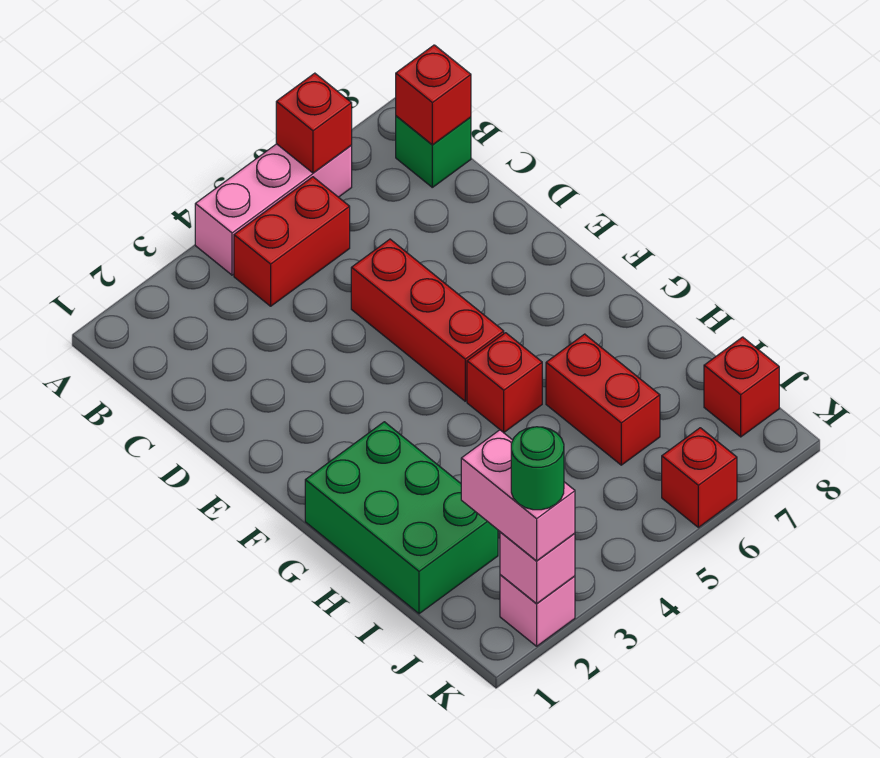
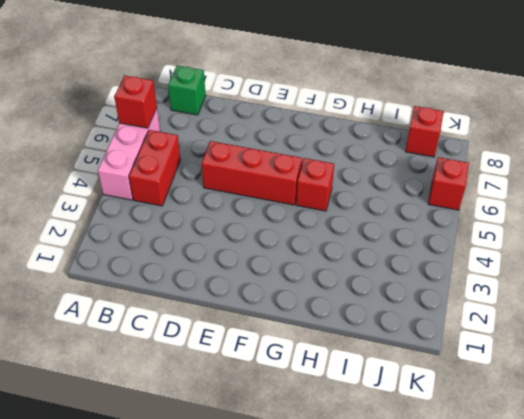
none -> green brick G1:I2 level 1
none -> red brick H6:I6 level 1
none -> pink brick K2 level 1

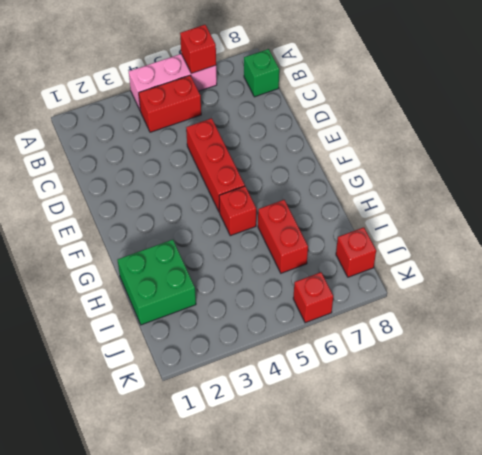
green brick H1:I2 level 1 -> green brick G1:I2 level 1
none -> pink brick K2 level 1
none -> red brick B8 level 2
none -> pink brick K2 level 2

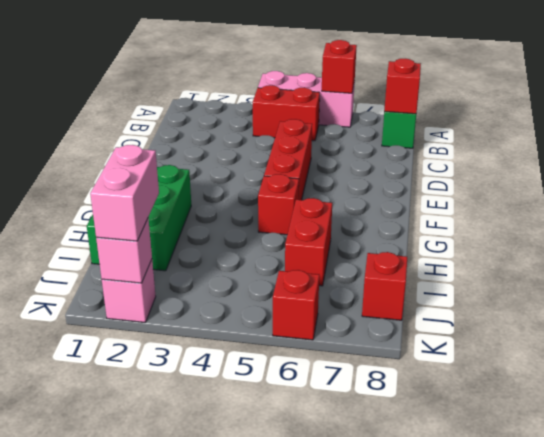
none -> green round brick K2 level 4

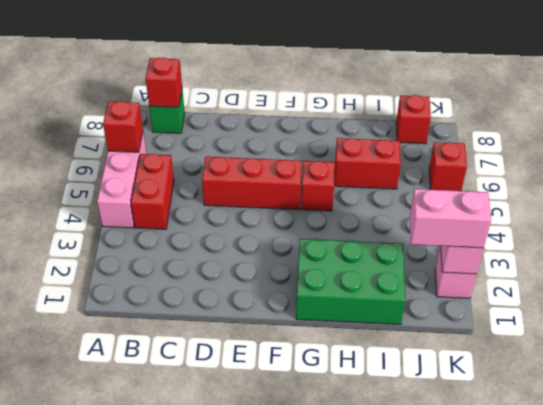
none -> green round brick K2 level 4

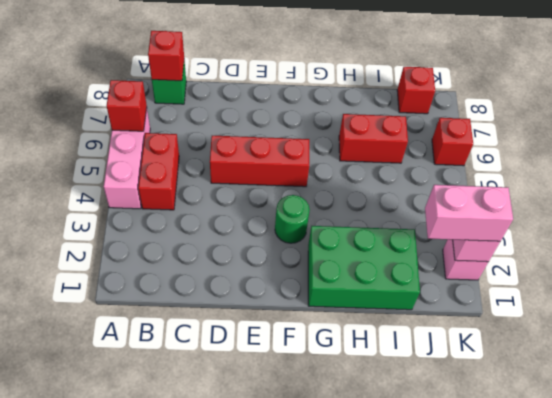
green round brick F3 level 1 -> green round brick K2 level 4
none -> red brick G5 level 1

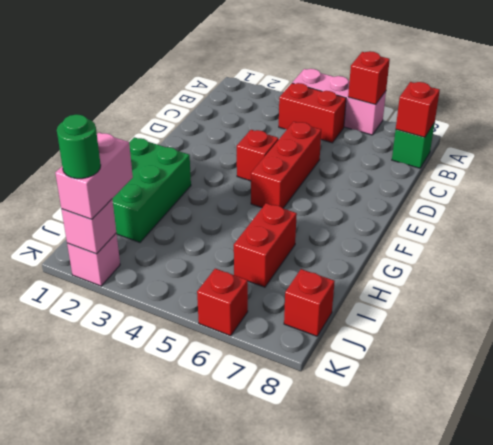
red brick E4 level 1 -> red brick G5 level 1

